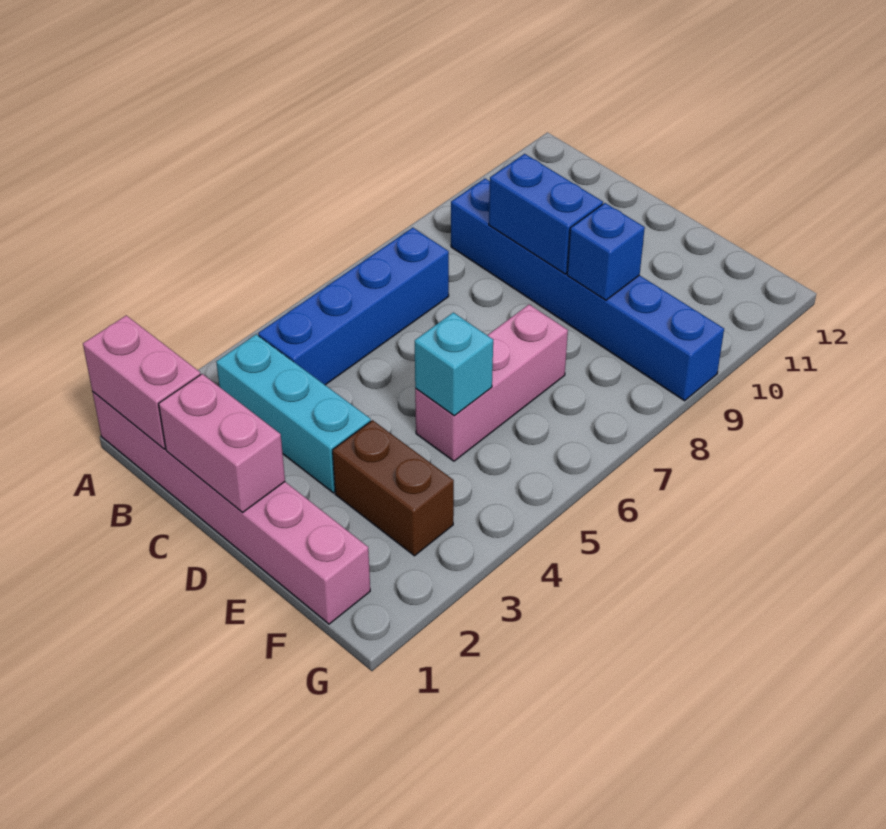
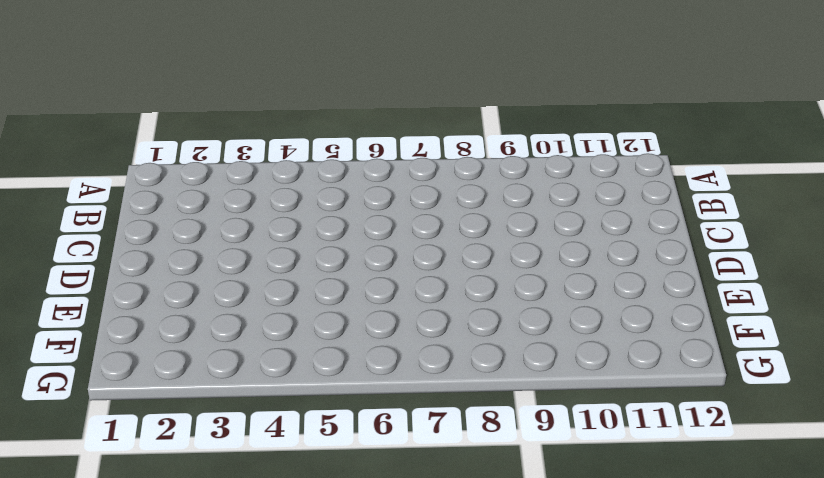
none -> pink brick A1:F1 level 1
none -> cyan brick B3:D3 level 1

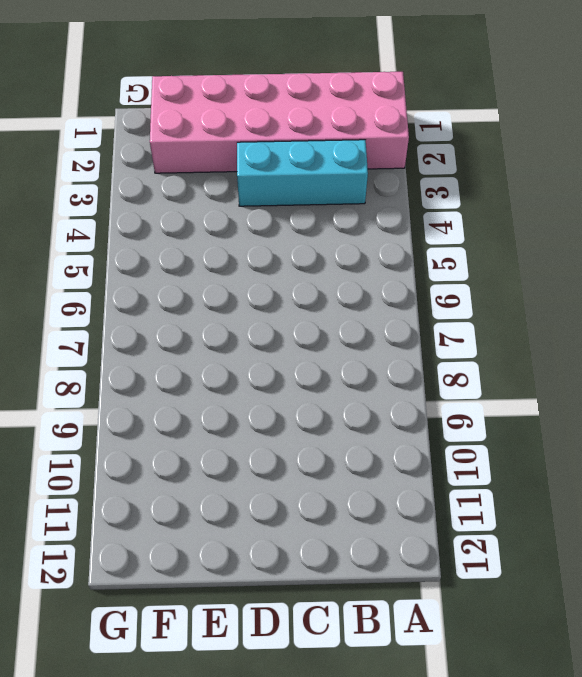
pink brick A1:F2 level 1 -> pink brick A1:F1 level 1
none -> blue brick B4:B7 level 1
none -> blue brick B9:G9 level 1

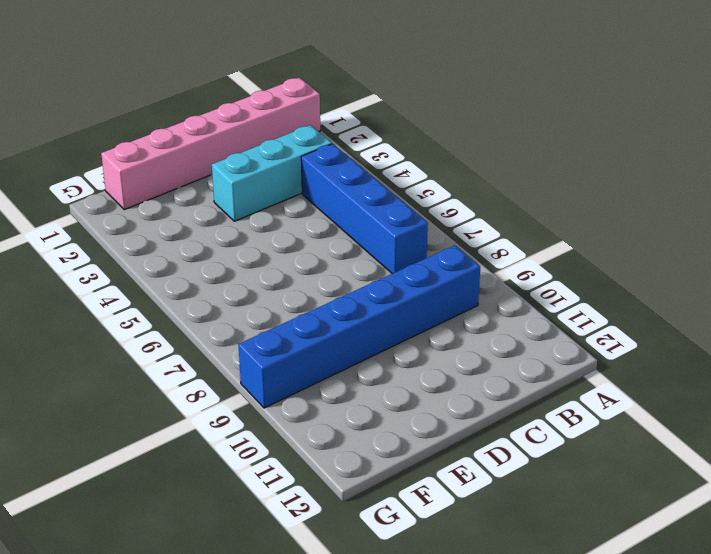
none -> brown brick E3:F3 level 1
none -> pink brick E5:E7 level 1

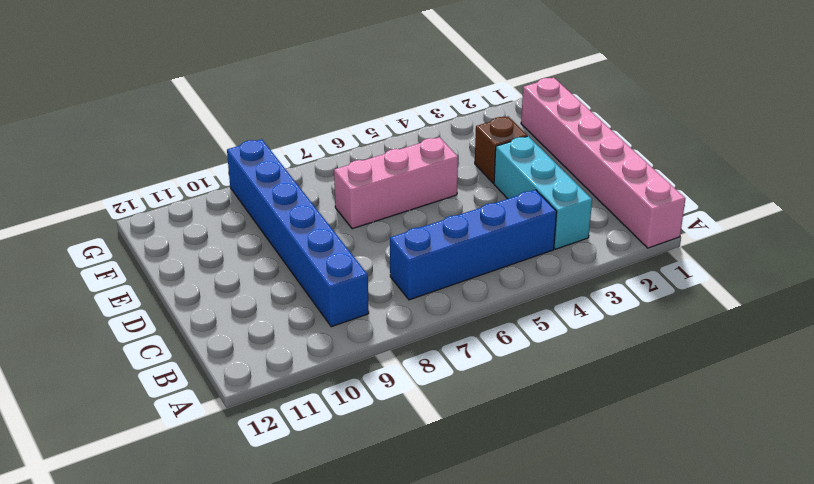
brown brick E3 level 1 -> brown brick E3:F3 level 1
none -> pink brick A1:B1 level 2
none -> pink brick C1:D1 level 2

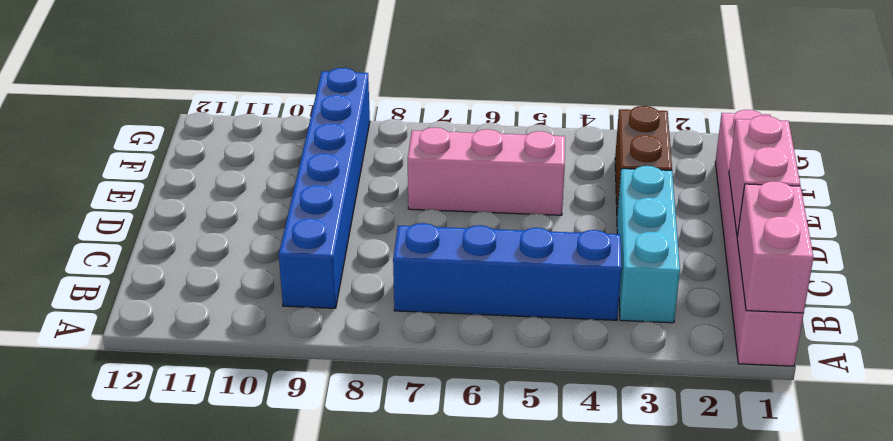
none -> blue brick C9:D9 level 2
none -> cyan brick E5 level 2

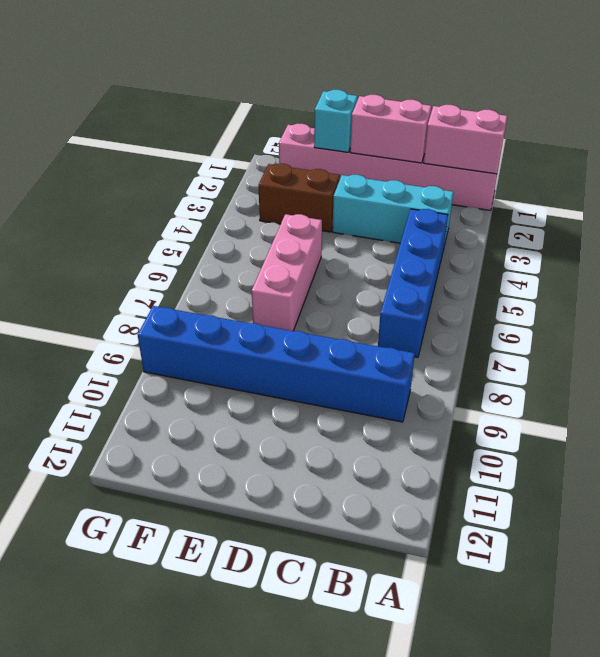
cyan brick E1 level 2 -> cyan brick E5 level 2
none -> blue brick C9:D9 level 2
none -> blue brick E9 level 2

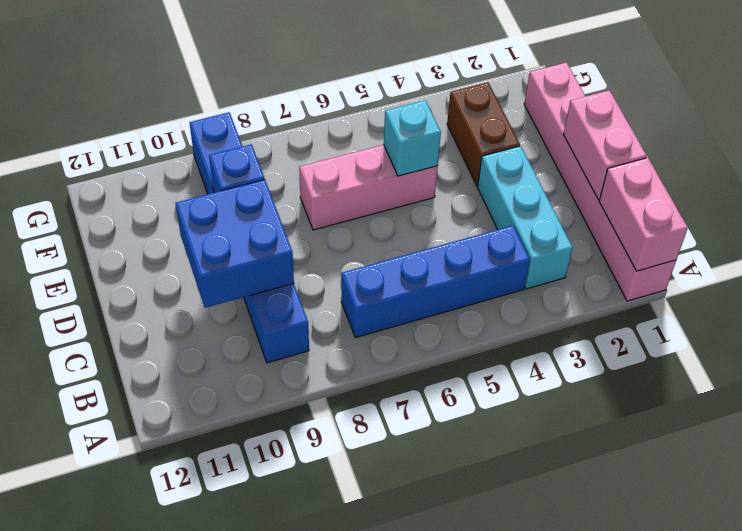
blue brick C9:D10 level 2 -> blue brick C9:D9 level 2

